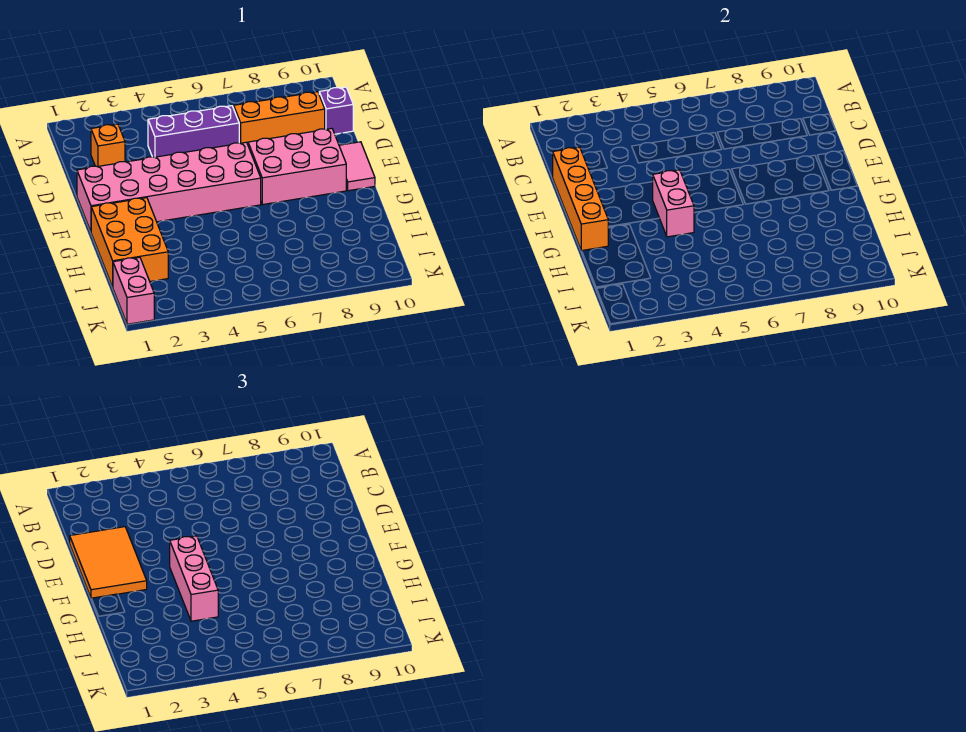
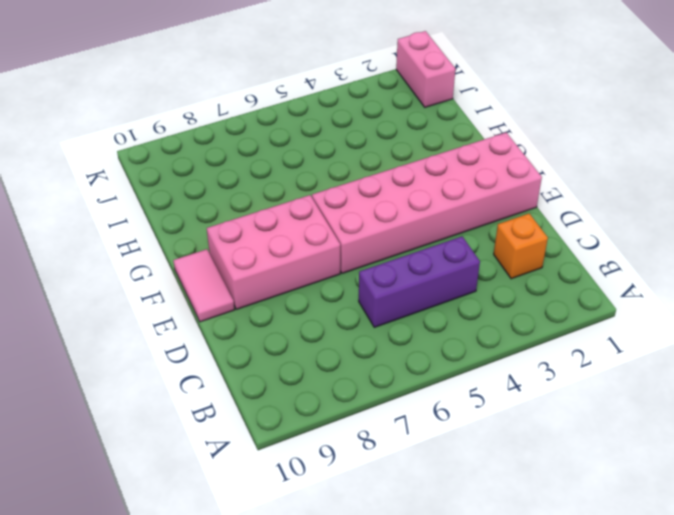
none -> orange brick C7:C9 level 1
none -> purple brick C10 level 1
none -> orange brick G1:I2 level 1

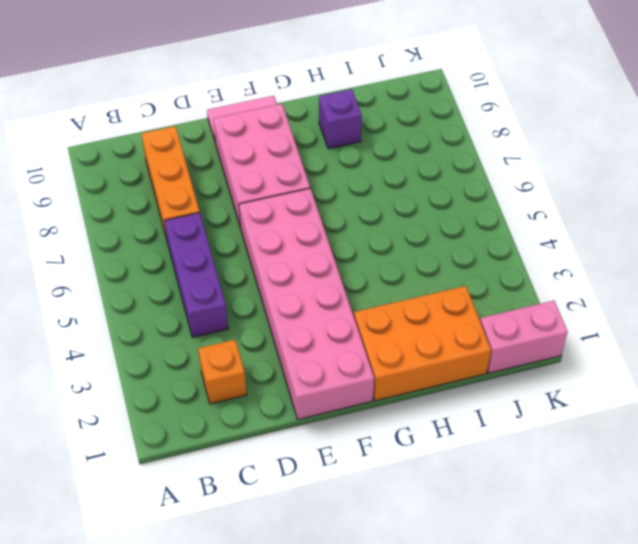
purple brick H9 level 1 -> purple brick C10 level 1
none -> orange brick D1:G1 level 2
none -> pink brick F4:G4 level 2
none -> orange tile D1:F2 level 3

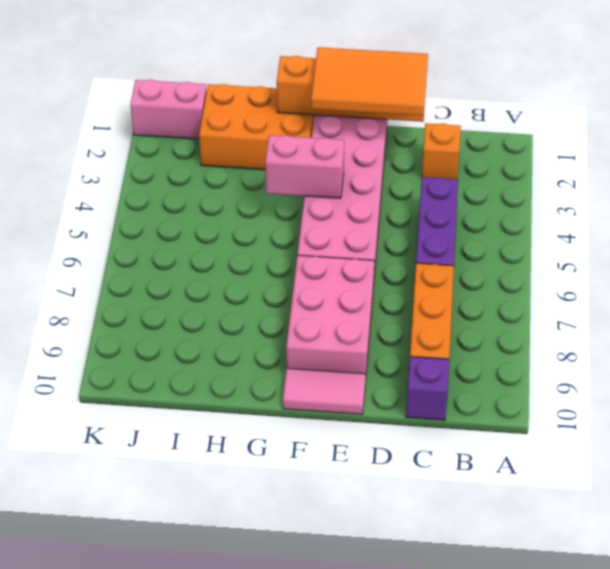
none -> pink brick F4:H4 level 3

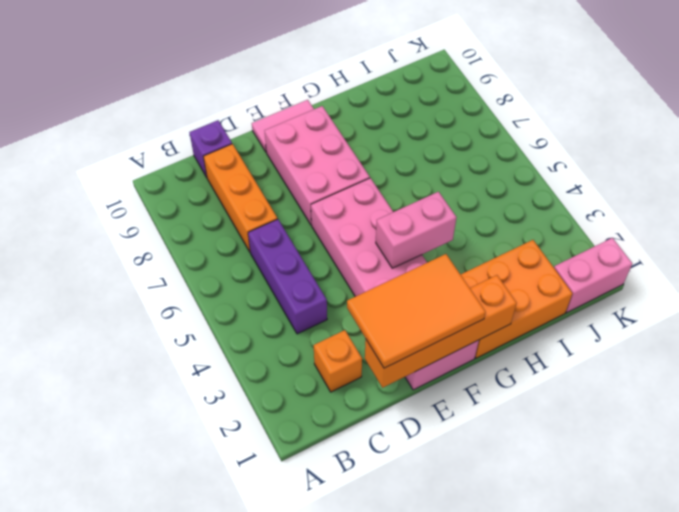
none -> pink brick F4:H4 level 3

